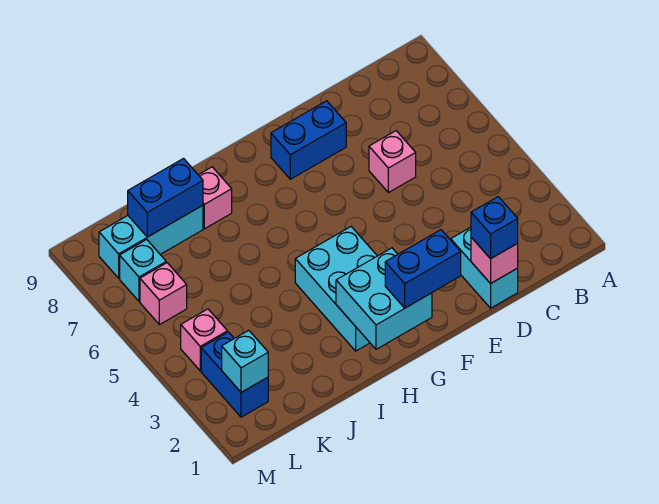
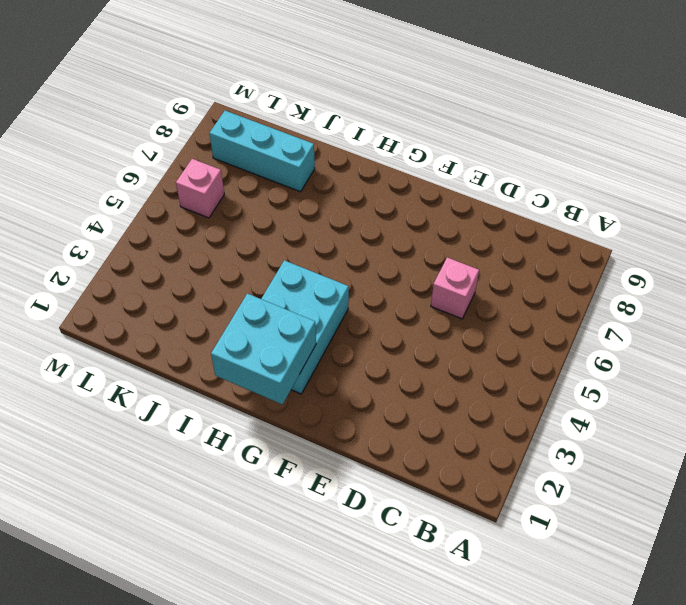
none -> cyan brick D1:D2 level 1
none -> blue brick E8:F8 level 1
none -> pink brick I8 level 1

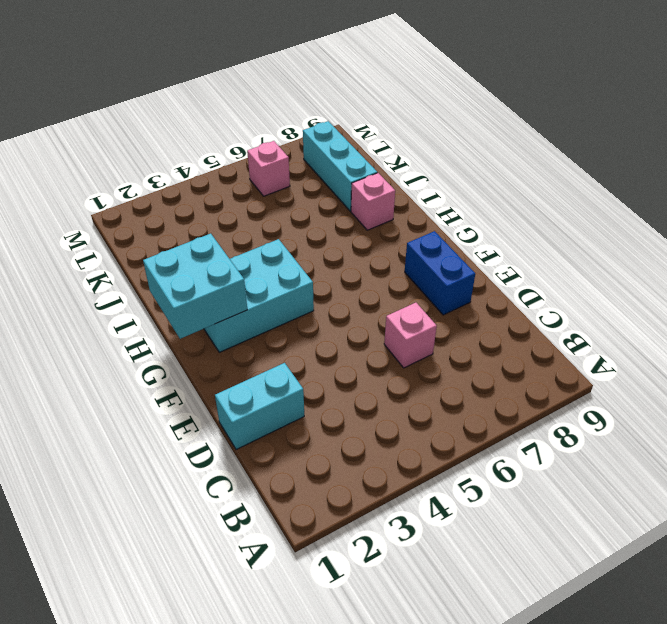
none -> blue brick L2:L3 level 1
none -> pink brick L4 level 1
none -> cyan brick L7 level 1

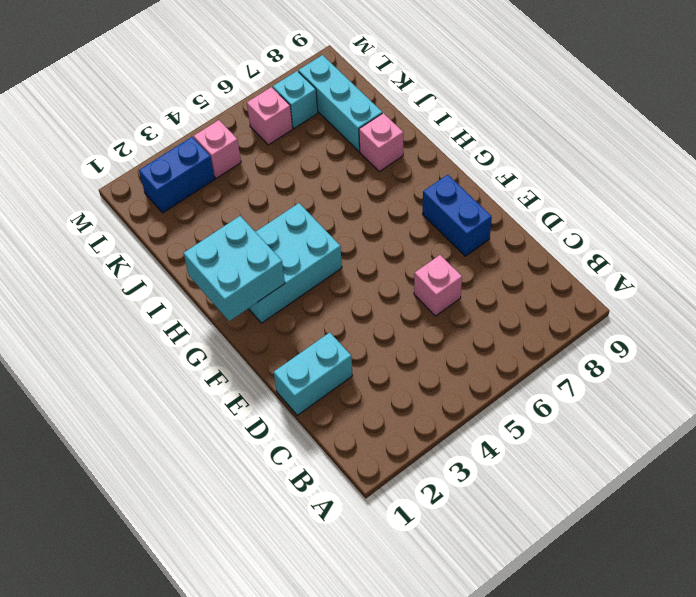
none -> pink brick D1 level 2
none -> blue brick J8:K8 level 2
none -> cyan brick L2 level 2

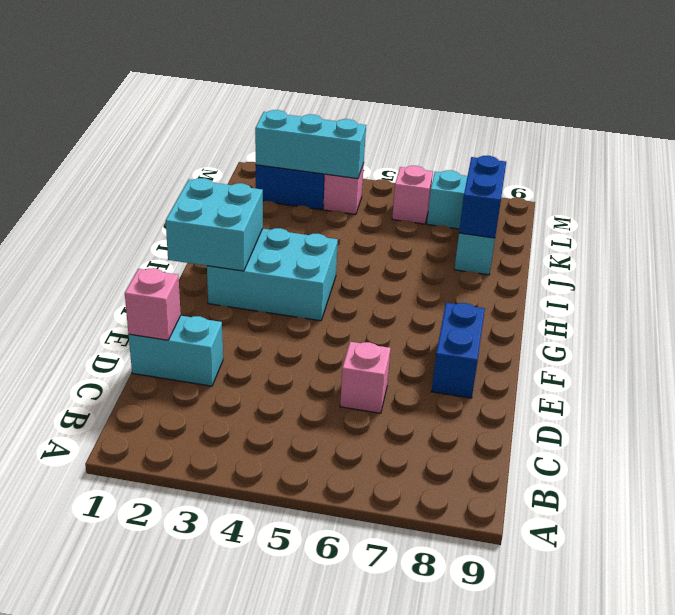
cyan brick L2:L4 level 2 -> cyan brick L2 level 2
none -> pink brick I8 level 1
none -> blue brick D1 level 3
none -> blue brick F1:G1 level 3

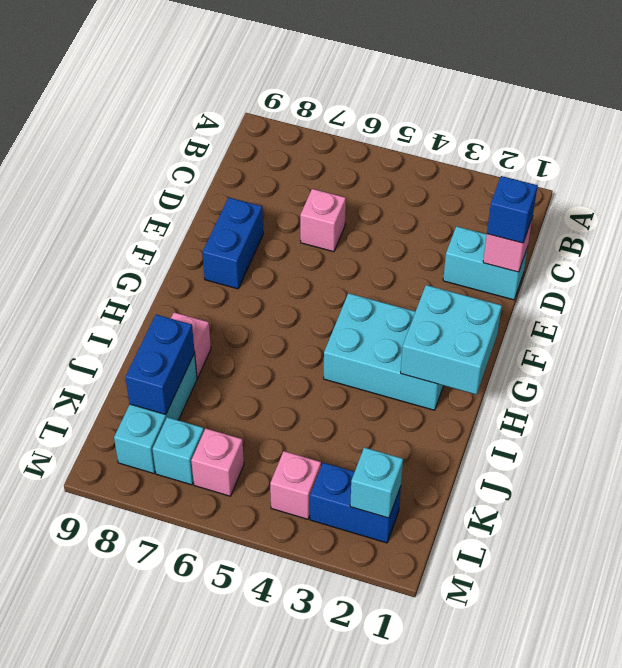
none -> blue brick F1:G1 level 3

